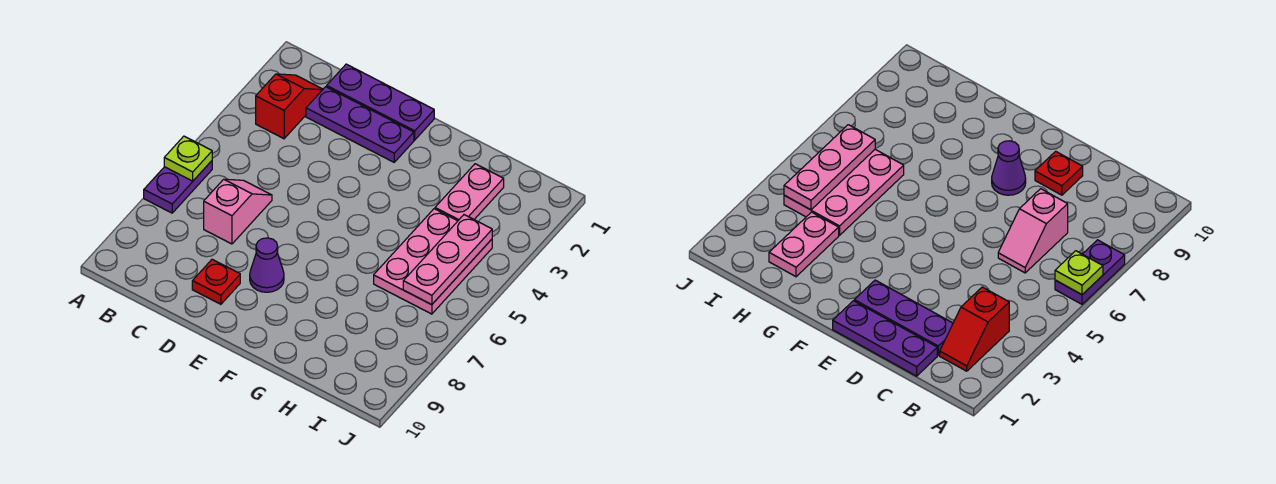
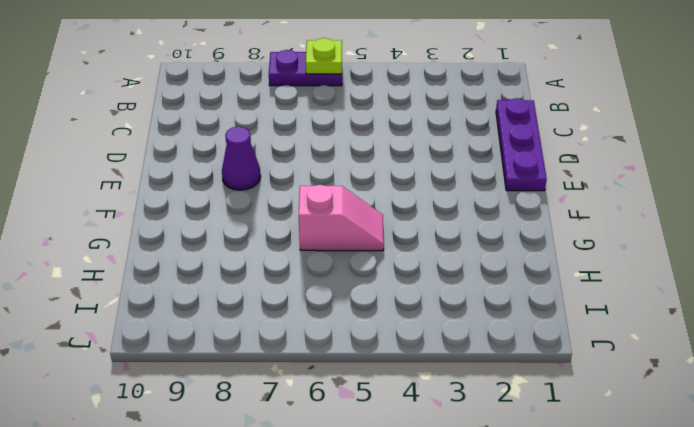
pink slope G5:G6 level 1 top 6 -> pink slope C6:C7 level 1 top 7
none -> red slope B2:B3 level 1 top 3
none -> purple plate C2:E2 level 1

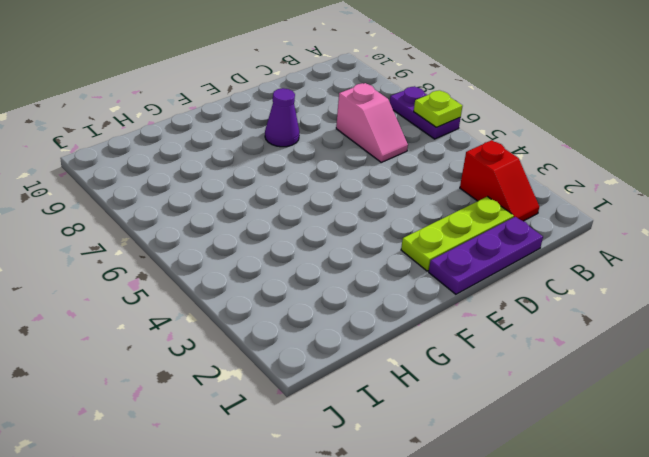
lime plate C2:E2 level 1 -> purple plate C2:E2 level 1
none -> red plate D9 level 1
none -> pink plate H2:H3 level 1

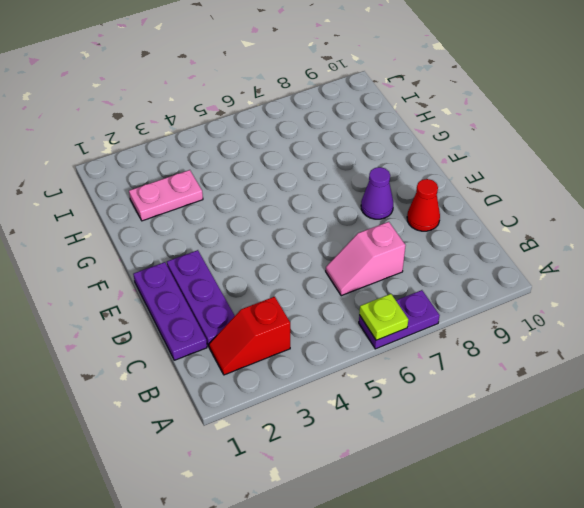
red cone D9 level 1 -> red plate D9 level 1
none -> pink plate H4:I6 level 1
none -> pink plate I4:I6 level 2

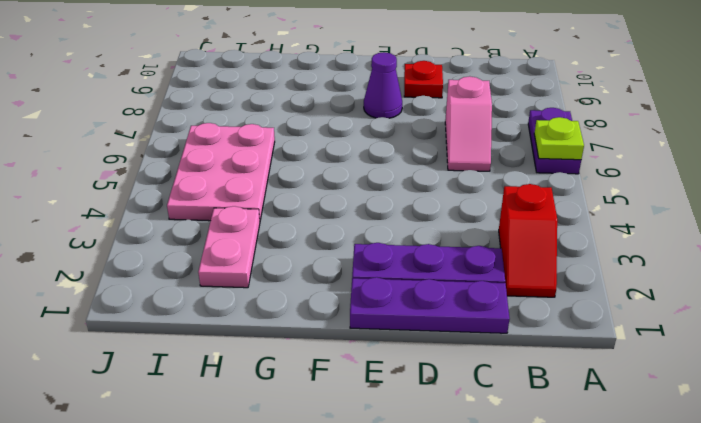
none -> pink plate I4:I6 level 2

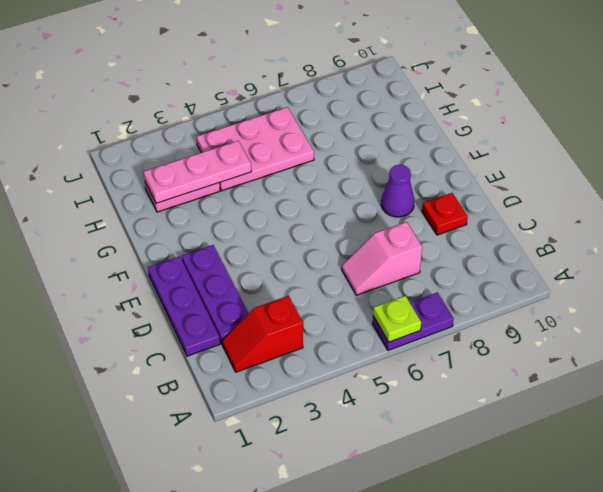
pink plate H2:H4 level 2 -> pink plate I4:I6 level 2

